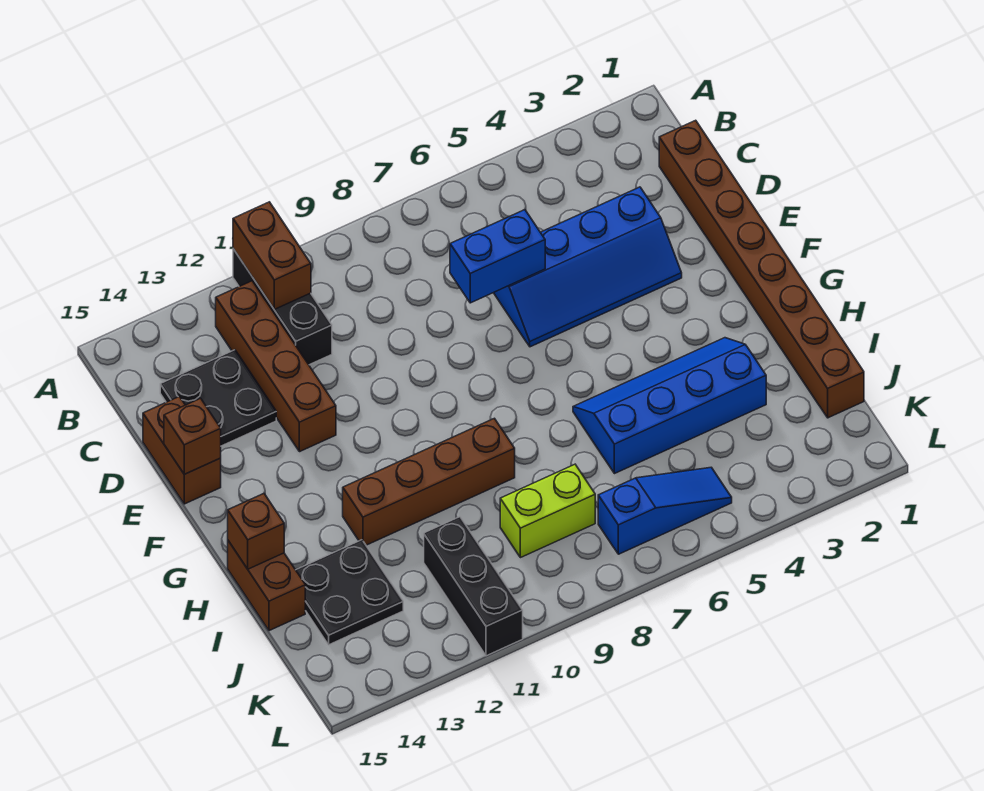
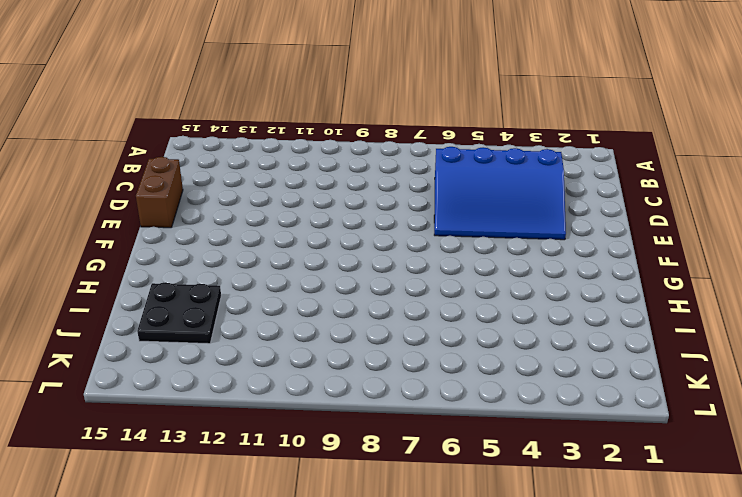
blue slope C3:E6 level 1 top C -> blue slope D3:E6 level 1 top D
none -> black brick A11:C11 level 1
none -> brown brick B12:E12 level 1
none -> brown brick C1:J1 level 1

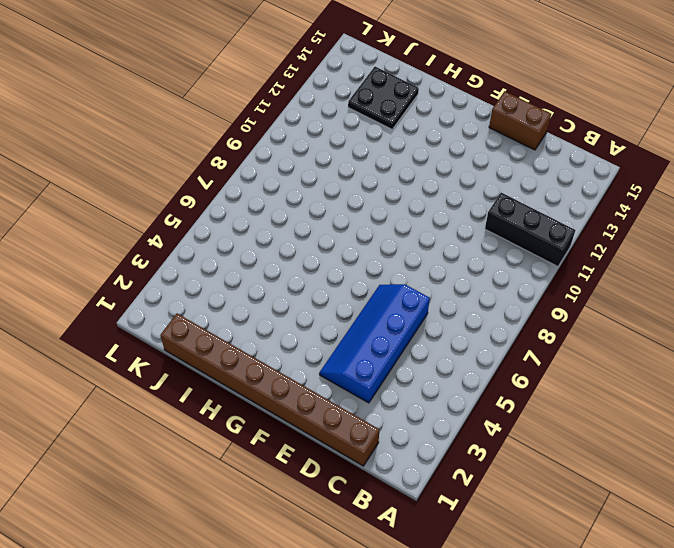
none -> brown brick B12:E12 level 1
none -> black plate C13:D14 level 1
none -> blue slope H3:I6 level 1 top I

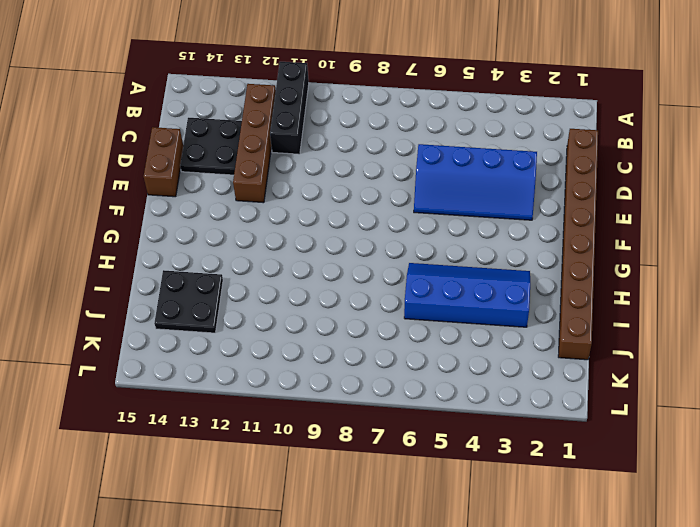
none -> brown brick H9:H12 level 1
none -> brown brick H15:I15 level 1
none -> lime brick J8:J9 level 1

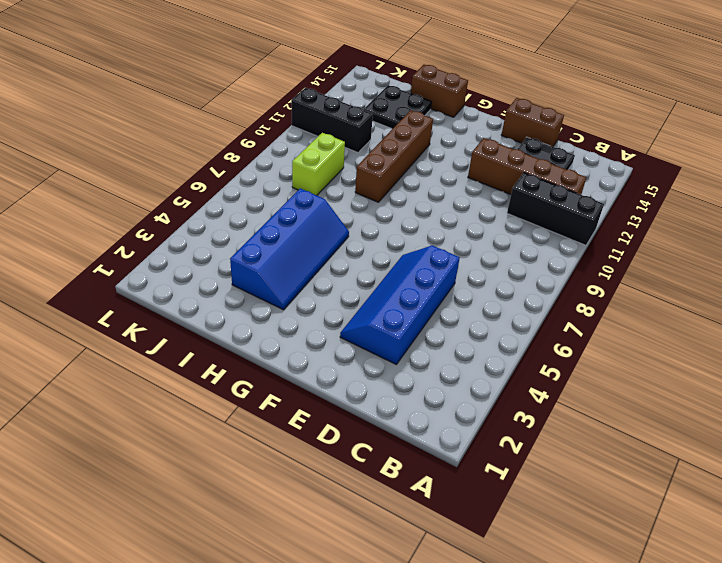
none -> brown brick C1:J1 level 1
none -> blue slope K5:K7 level 1 top 7
none -> brown brick A11:B11 level 2

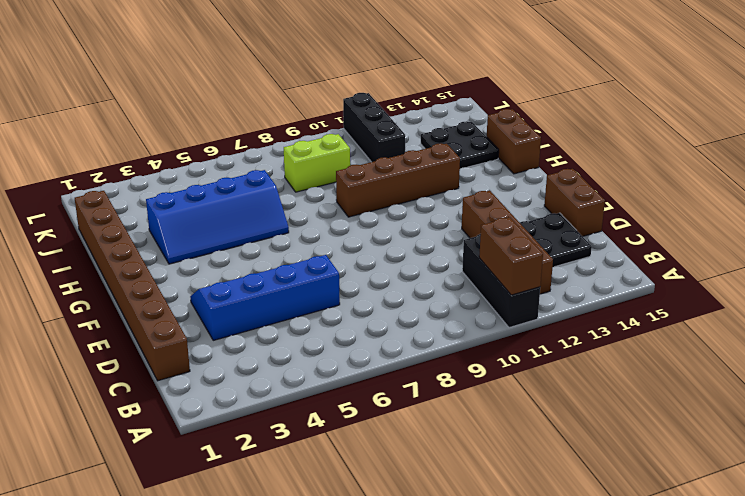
none -> blue slope K5:K7 level 1 top 7
none -> blue brick D6:D7 level 2
none -> brown brick E15 level 2

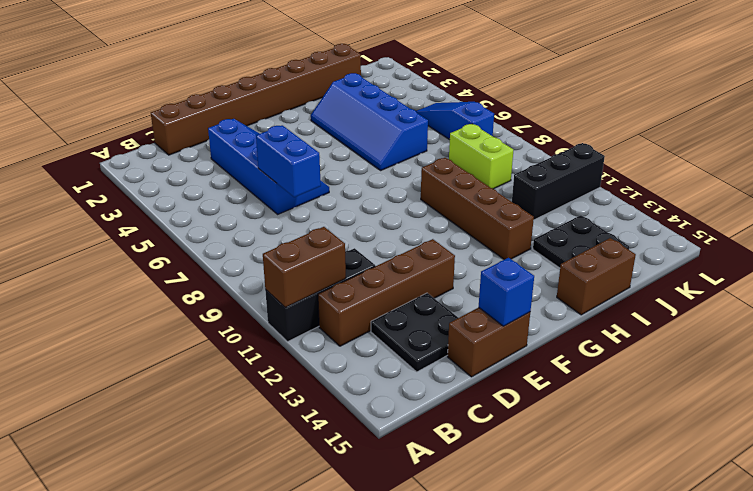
blue brick E15 level 2 -> brown brick E15 level 2
none -> brown brick H15 level 2

